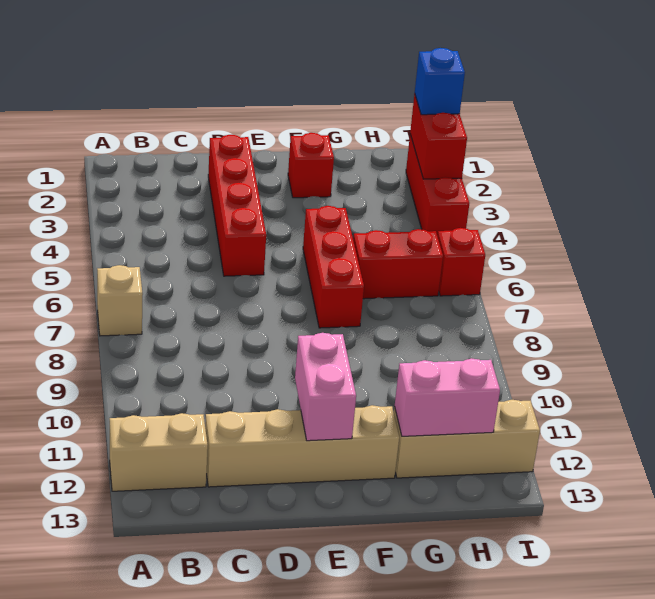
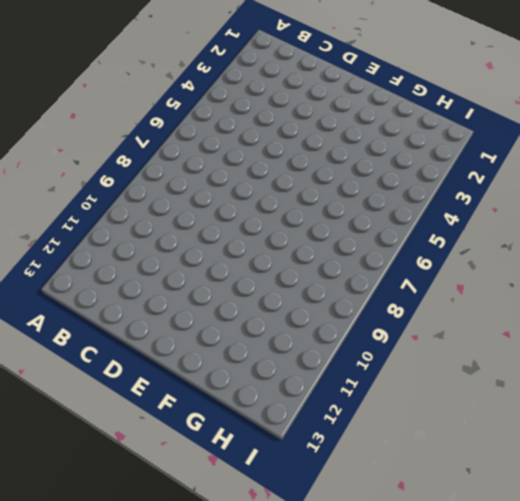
none -> tan brick A7 level 1
none -> tan brick A12:B12 level 1
none -> tan brick C12:F12 level 1

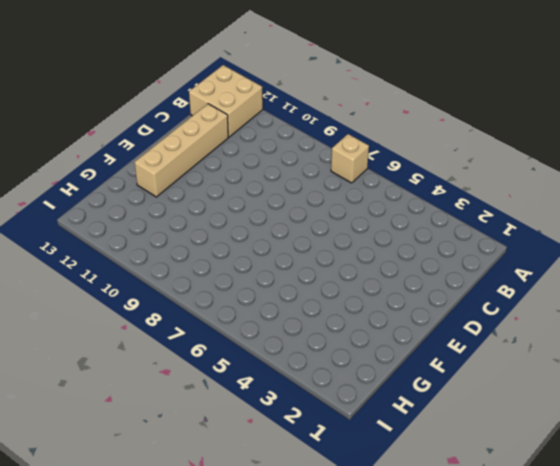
tan brick A12:B13 level 1 -> tan brick A12:B12 level 1
none -> red brick D2:D5 level 1
none -> red brick F2 level 1
none -> red brick F5:F7 level 1

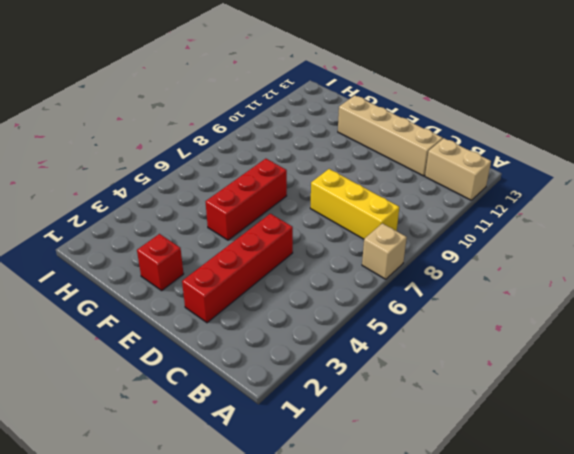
yellow brick B8:D8 level 1 -> none
none -> red brick G6:H6 level 1
none -> tan brick G12:I12 level 1
none -> red brick I2:I4 level 1

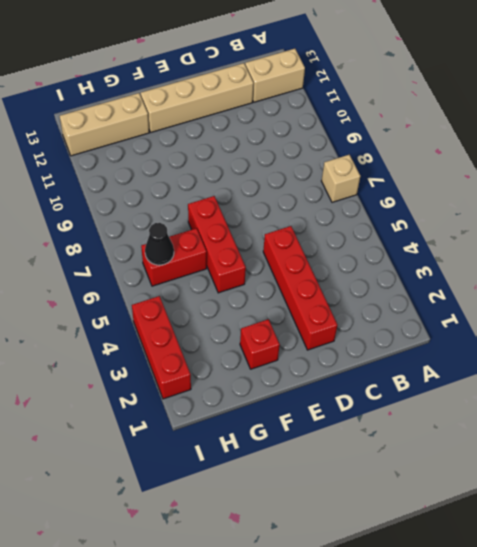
black cone H6 level 2 -> none
none -> red brick I6 level 1
none -> pink brick E11:E12 level 2
none -> pink brick G12:H12 level 2

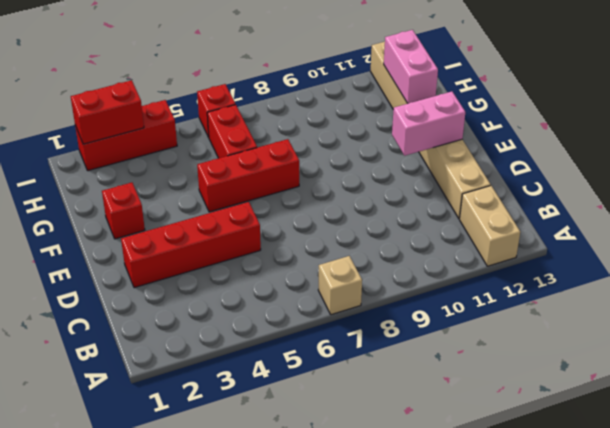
none -> blue brick I2 level 3

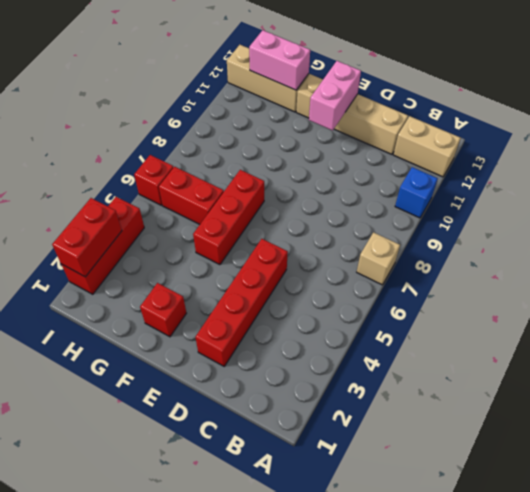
blue brick A10 level 1 -> blue brick I2 level 3

